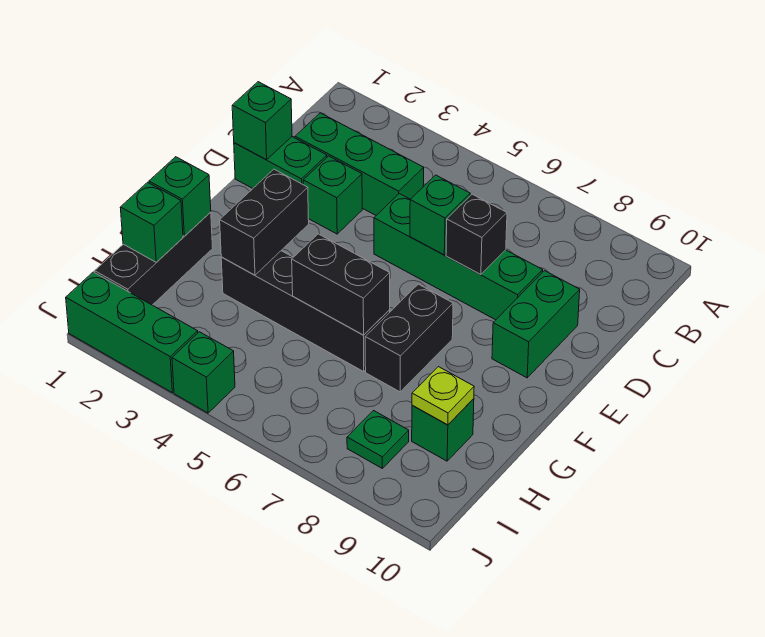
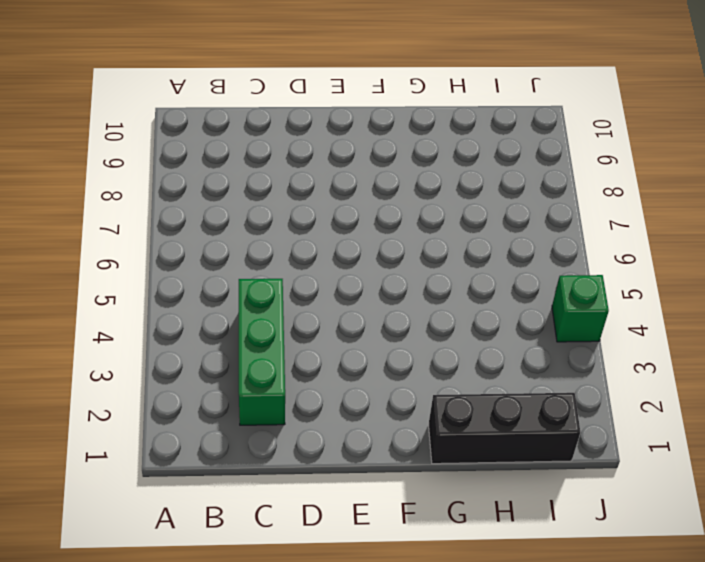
none -> green brick D1:D2 level 1
none -> green brick D3 level 1
none -> green brick D5:D8 level 1

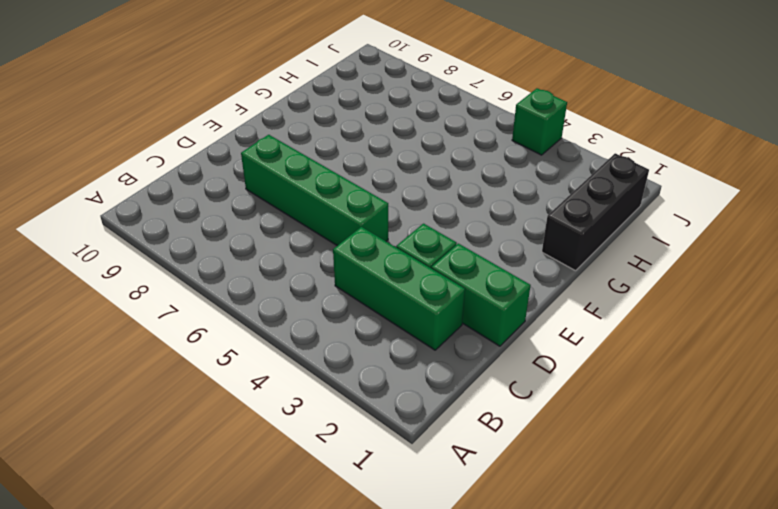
none -> green brick D9:E9 level 1
none -> black brick F7:G7 level 1
none -> black brick G3:G6 level 1

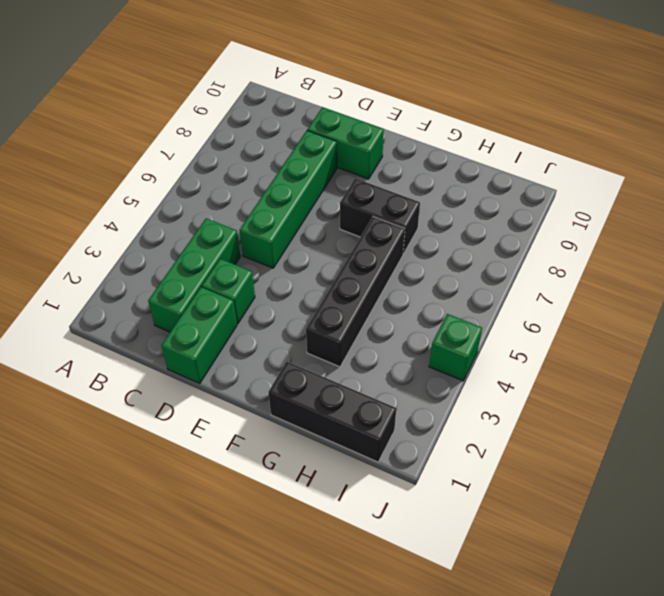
none -> green brick H9 level 1
none -> green plate I8 level 1
none -> green brick J1:J3 level 1

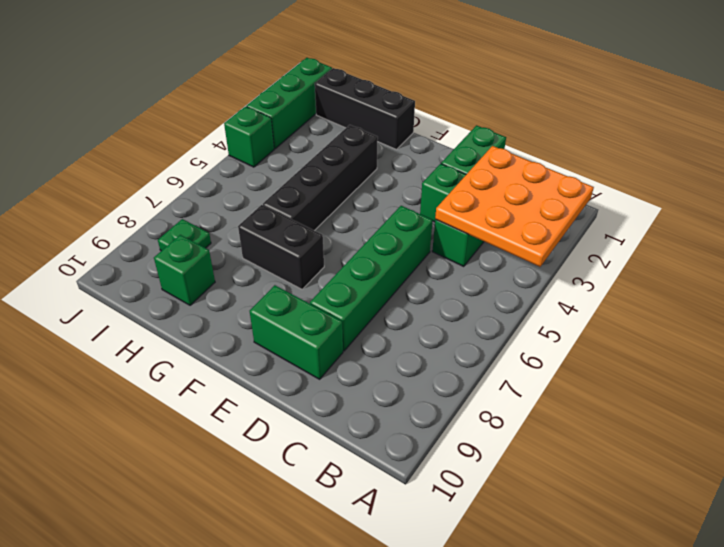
orange plate A2:C4 level 2 -> none
none -> green brick D1 level 2
none -> green brick D6 level 2
none -> black brick D7 level 2

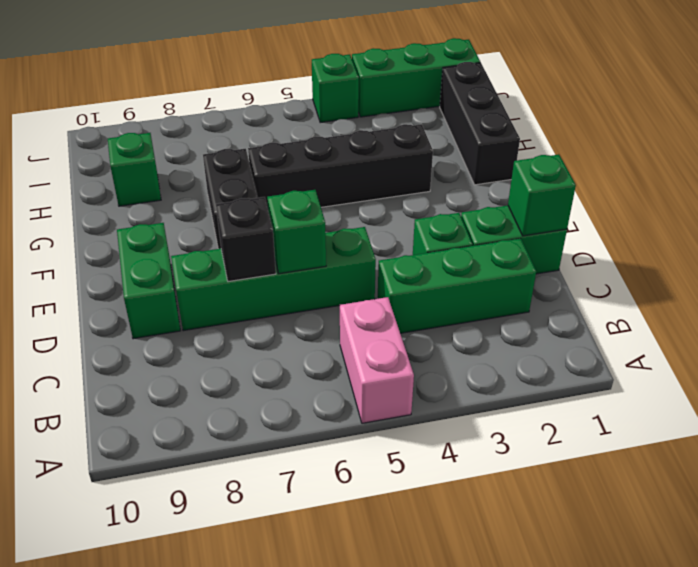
pink brick A5:B5 level 1 -> none
none -> green plate I8 level 1
none -> black brick F3:G3 level 2
none -> green brick G1 level 2

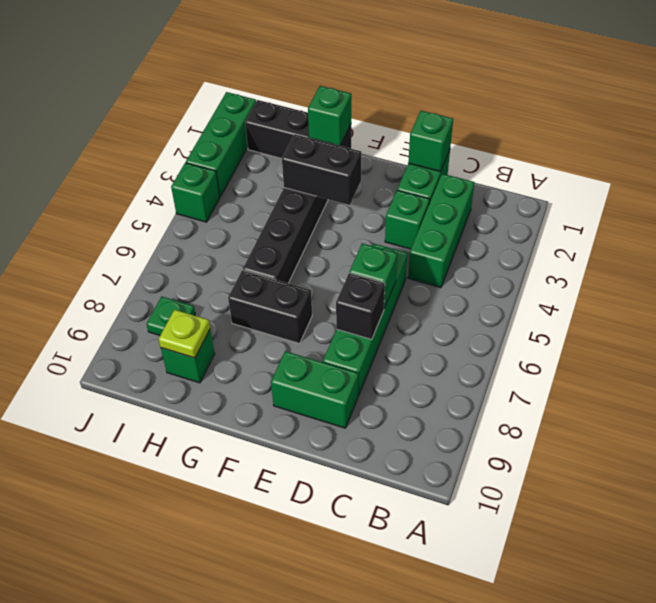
none -> black brick G5:G6 level 2
none -> green brick H1 level 2

